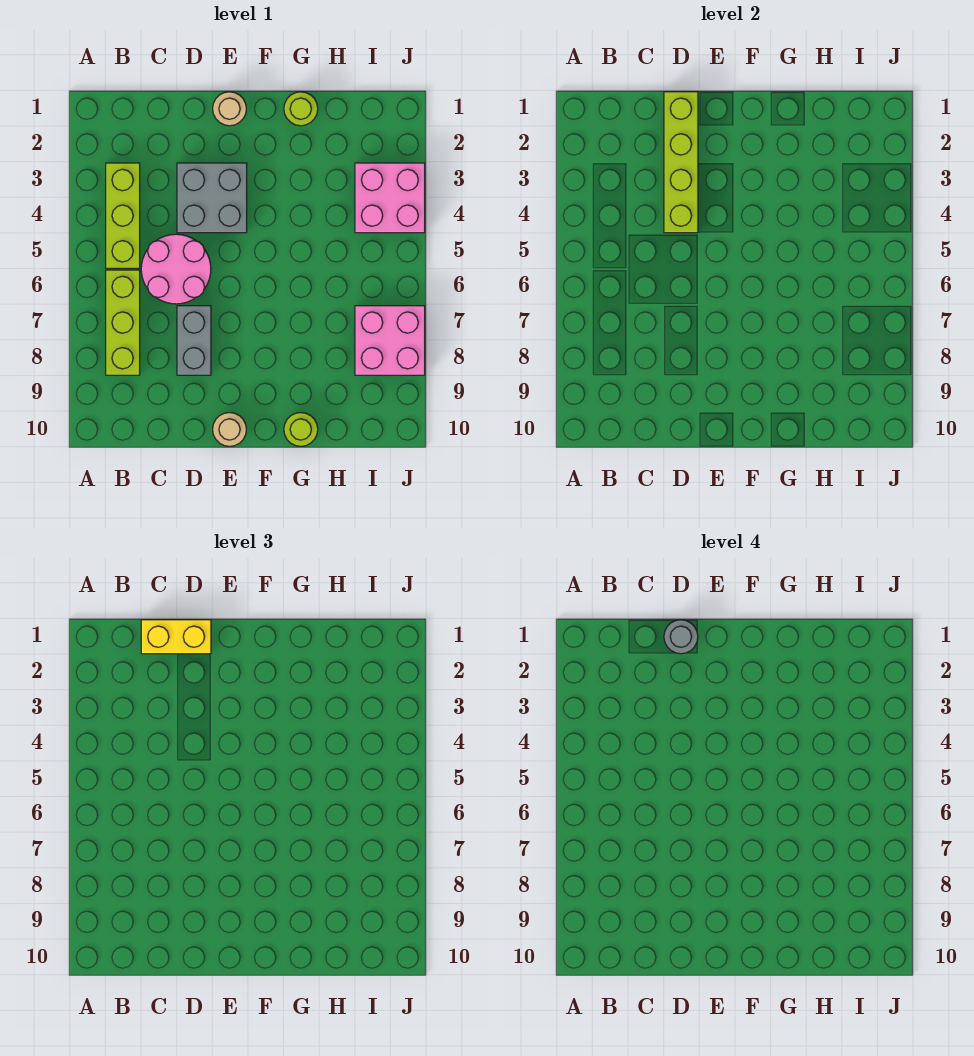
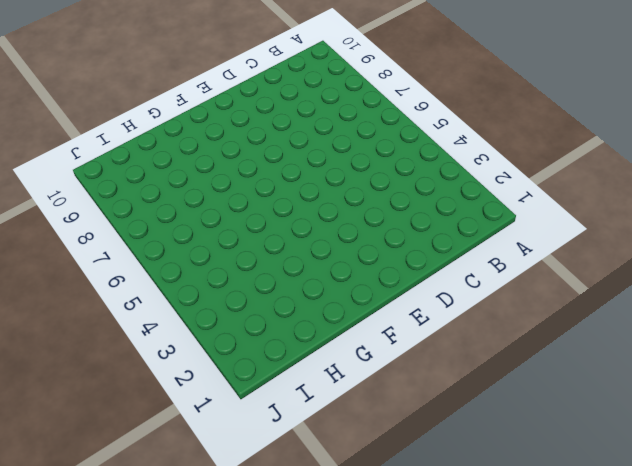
none -> lime brick B3:B5 level 1
none -> lime brick B6:B8 level 1
none -> pink round brick C5:D6 level 1

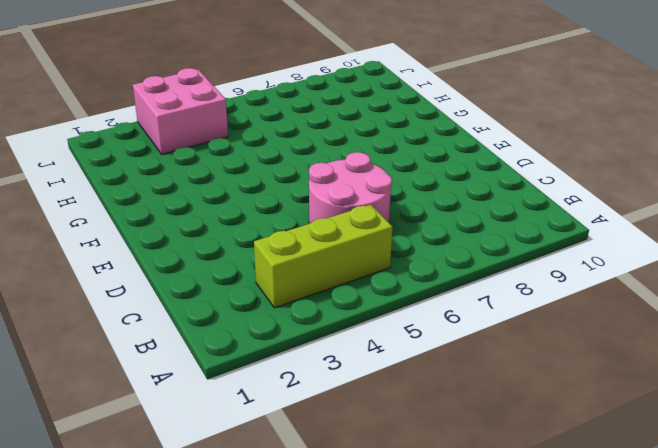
none -> lime brick B6:B8 level 1
none -> grey brick D3:E4 level 1
none -> grey brick D7:D8 level 1

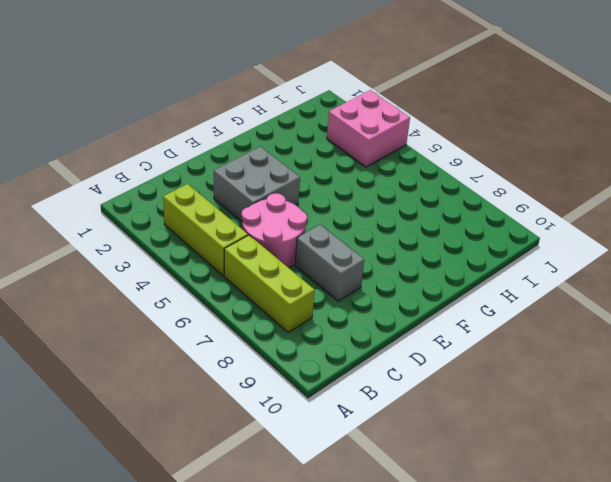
none -> tan round brick E1 level 1
none -> tan round brick E10 level 1
none -> lime round brick G1 level 1

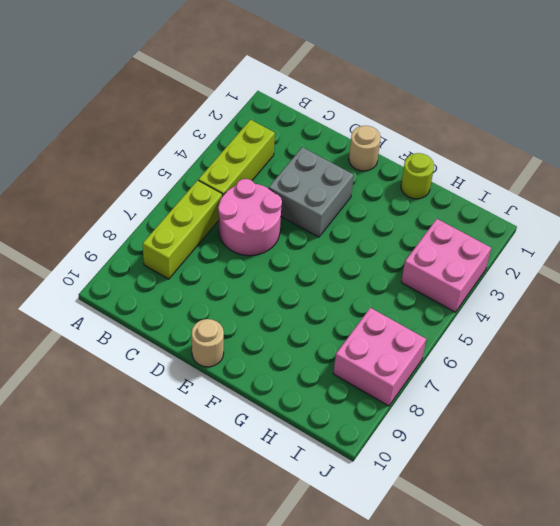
none -> grey brick D7:D8 level 1
none -> lime round brick G10 level 1
none -> lime brick D1:D4 level 2

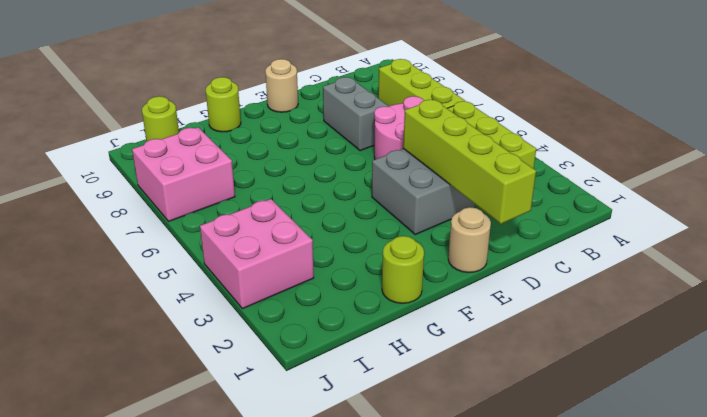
lime round brick I10 level 1 -> none
none -> yellow brick C1:D1 level 3
none -> grey round brick D1 level 4

